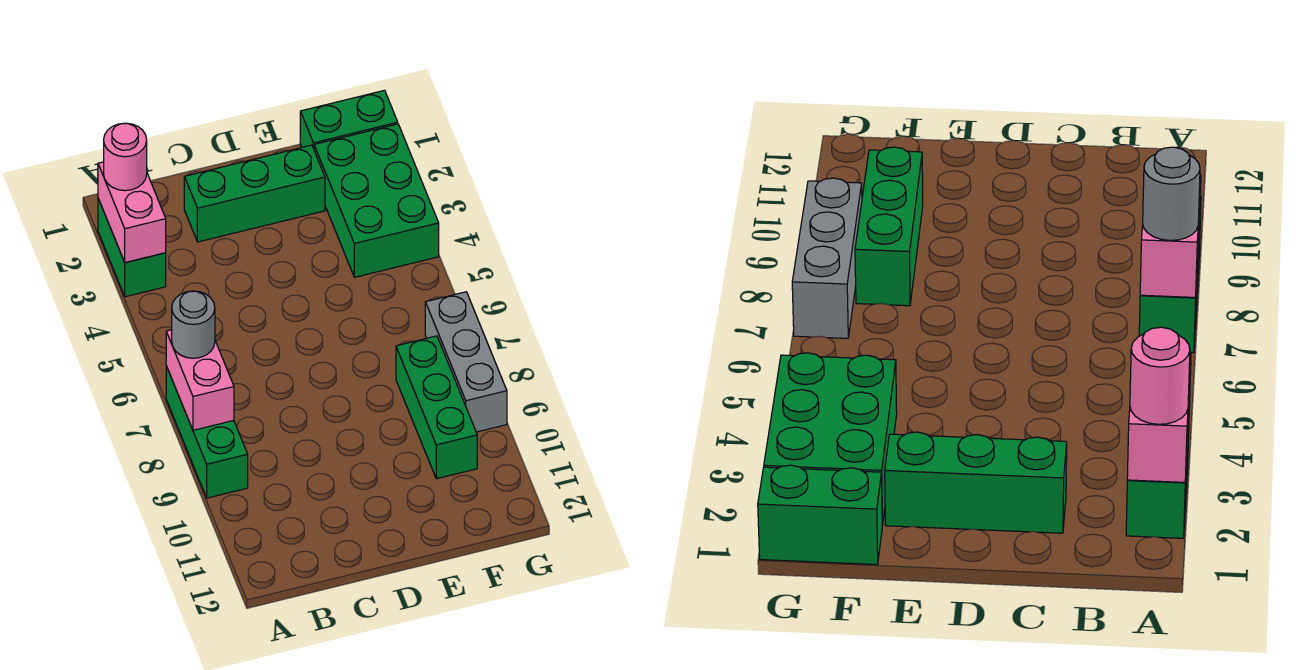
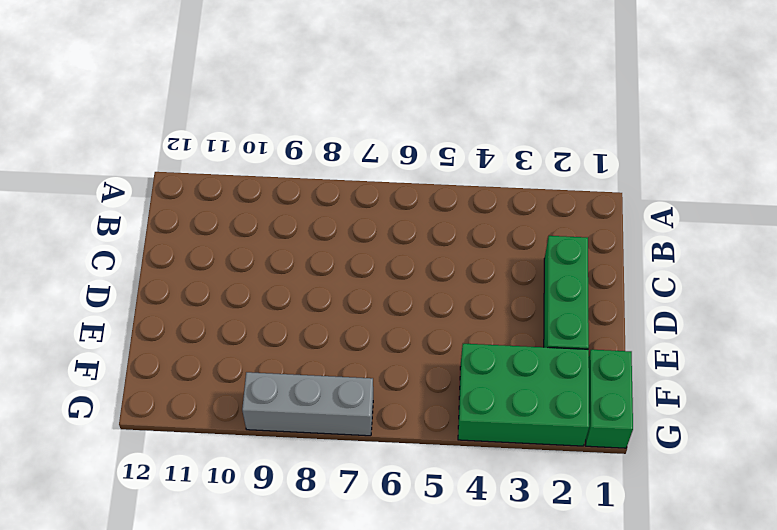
none -> green brick A2:A3 level 1
none -> green brick A7:A9 level 1

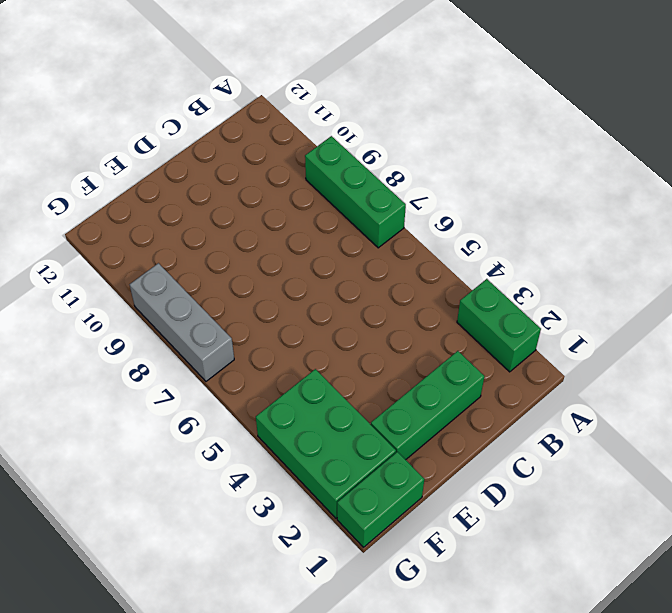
none -> green brick F8:F10 level 1
none -> pink brick A2:A3 level 2

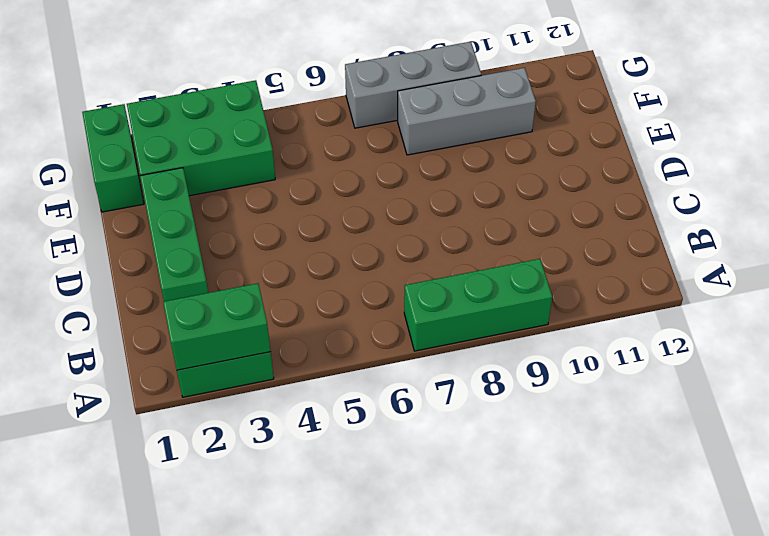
green brick A2:A3 level 2 -> pink brick A2:A3 level 2
grey brick F8:F10 level 1 -> green brick F8:F10 level 1
none -> pink brick A7:A8 level 2
none -> pink round brick A2 level 3

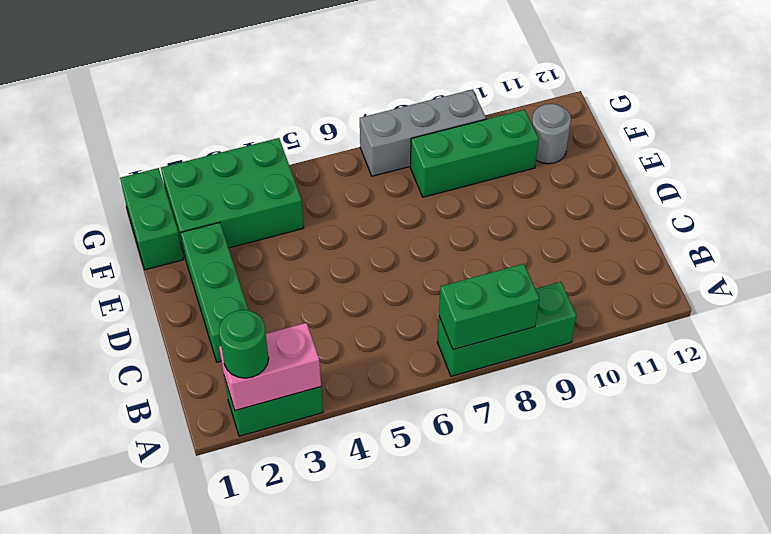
green round brick A2 level 3 -> pink round brick A2 level 3
green brick A7:A8 level 2 -> pink brick A7:A8 level 2
grey round brick F11 level 1 -> grey round brick A7 level 3

